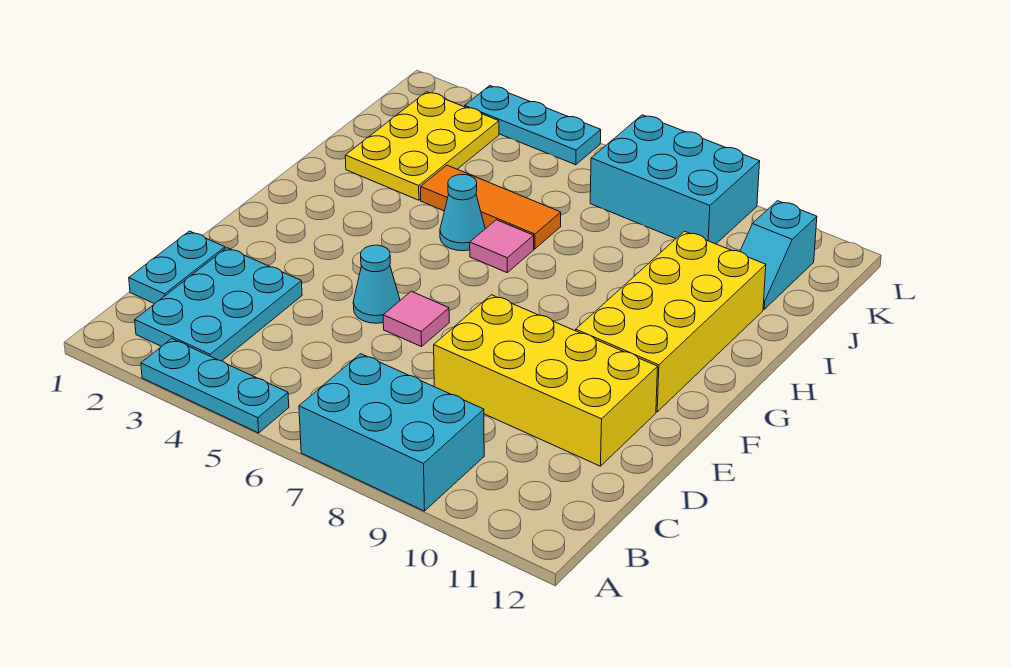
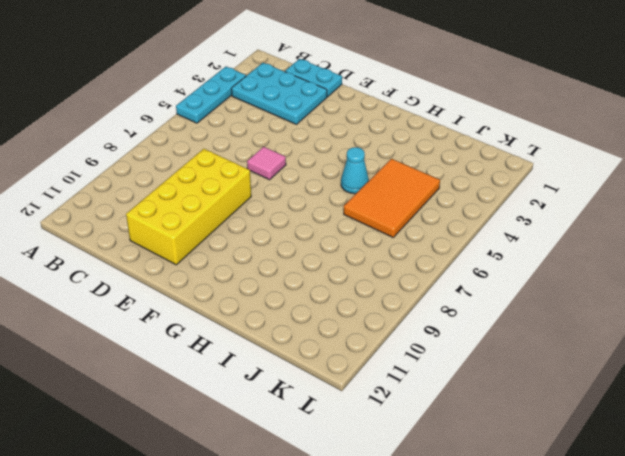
orange tile I4:J6 level 1 -> orange tile I4:I6 level 1
none -> cyan brick A7:B9 level 1
none -> cyan cone E5 level 1
none -> yellow brick F10:I11 level 1

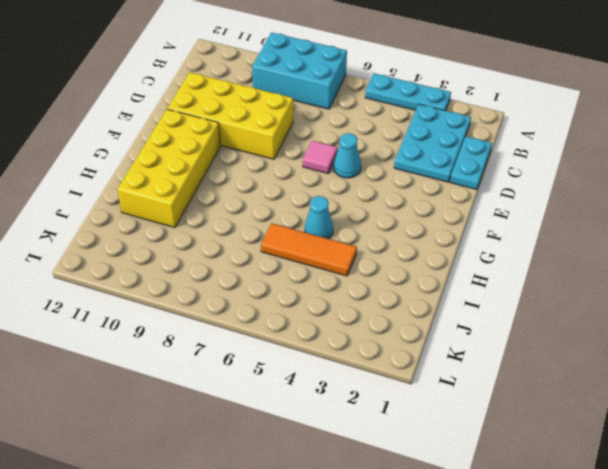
none -> pink tile H6 level 1
none -> yellow plate I2:K3 level 1
none -> cyan slope J11:K11 level 1 top K

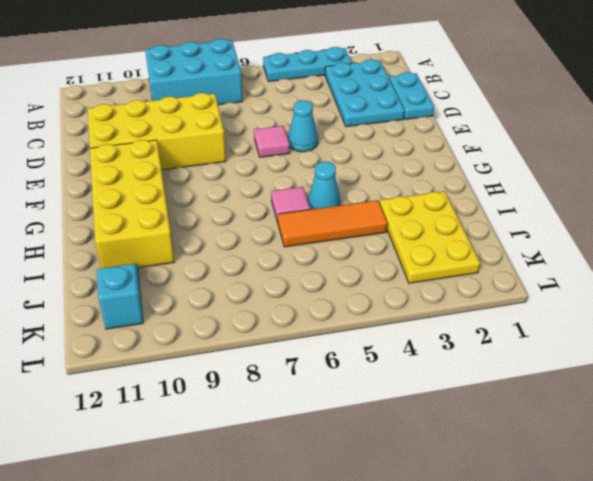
none -> cyan brick K7:L9 level 1
none -> cyan plate L3:L5 level 1

